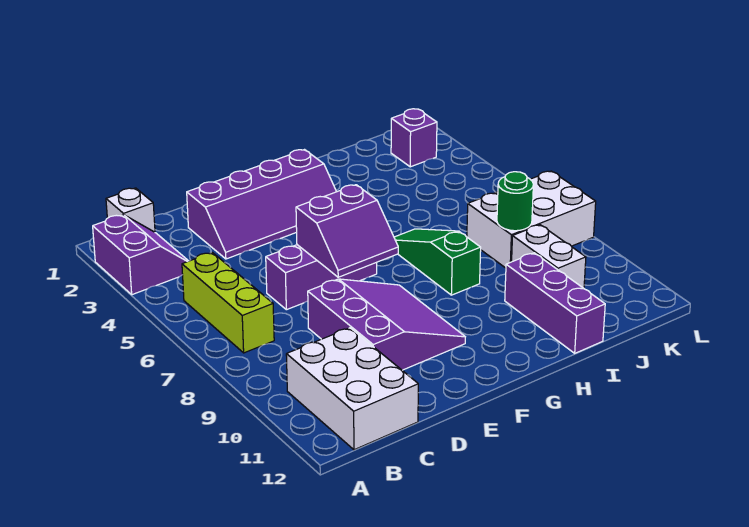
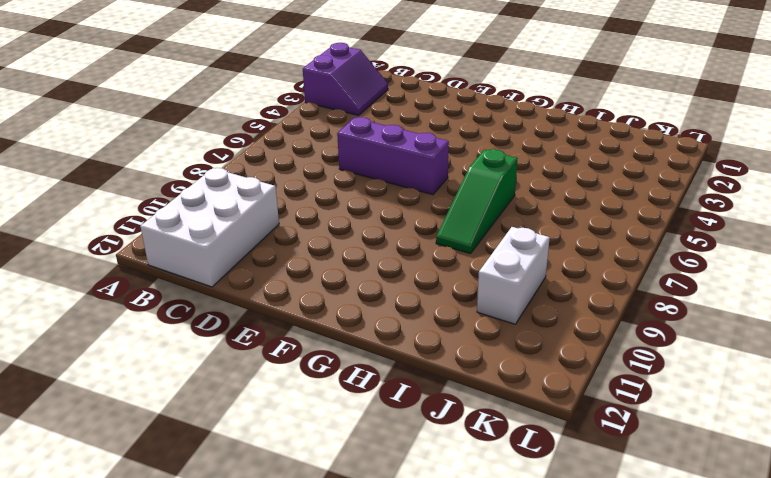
green slope H6:H8 level 1 top 6 -> green slope H6:H8 level 1 top 8
none -> white brick B1 level 1
none -> lime brick B5:B7 level 1
none -> purple slope D2:G3 level 1 top 2

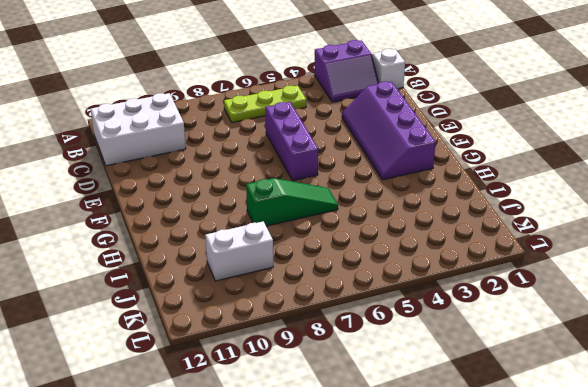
lime plate B5:B7 level 1 -> lime brick B5:B7 level 1
none -> purple slope D8:F10 level 1 top D
none -> purple brick I10:I12 level 1
none -> white brick J7:L8 level 1

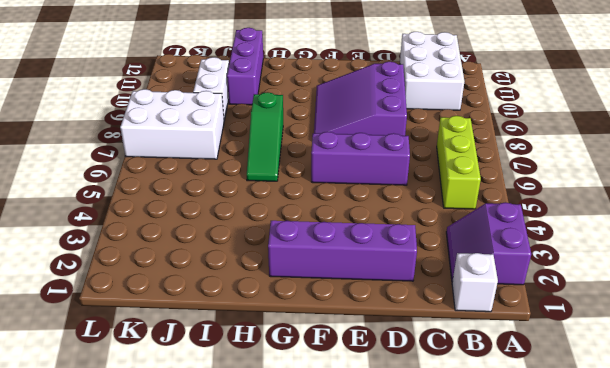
none -> purple brick K2 level 1
none -> purple slope E6:F7 level 2 top 6
none -> green round brick J8 level 2

